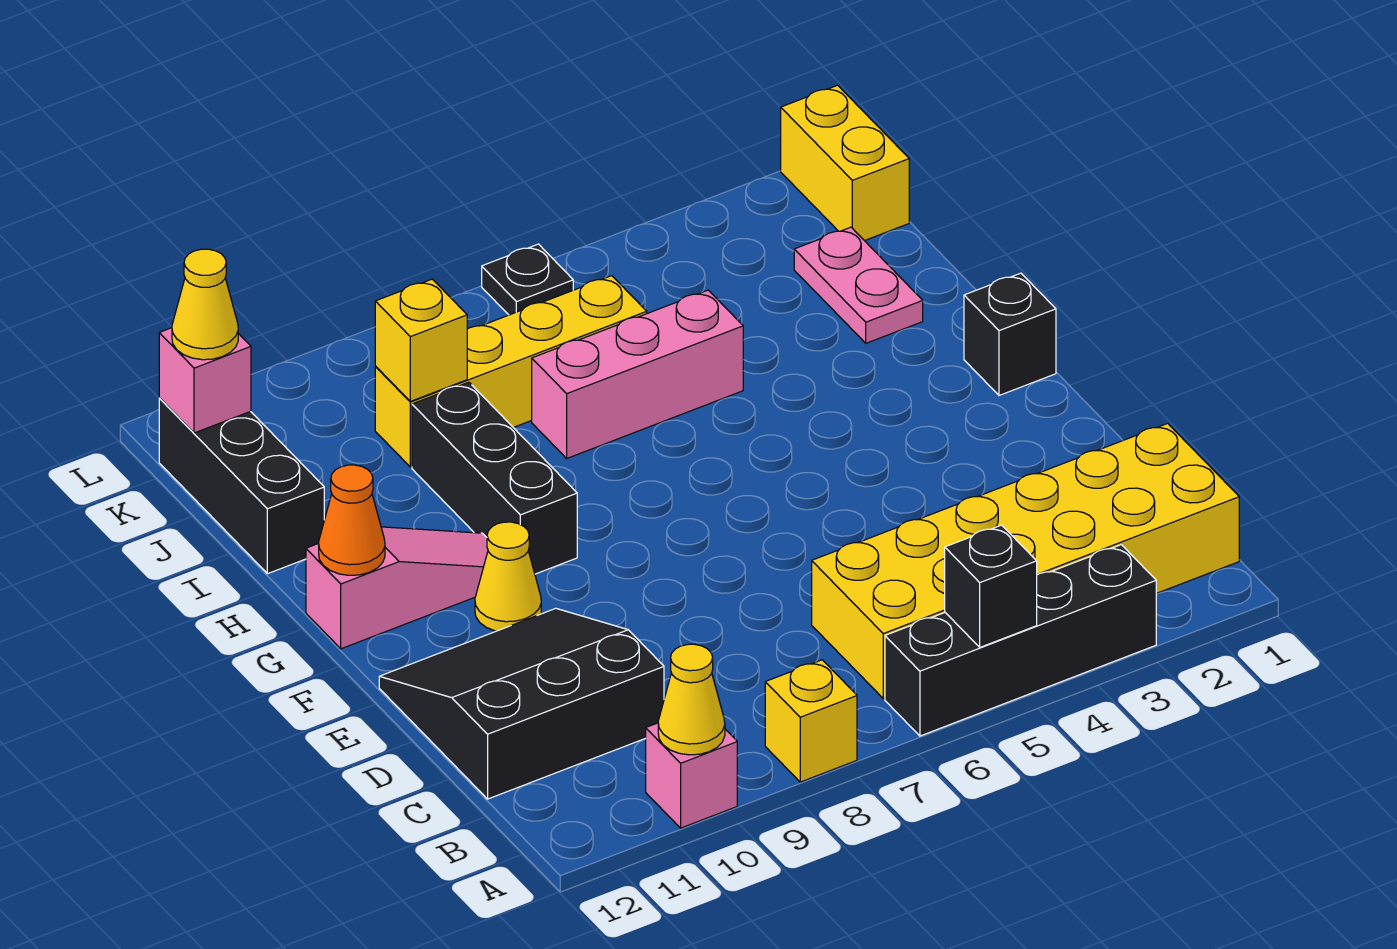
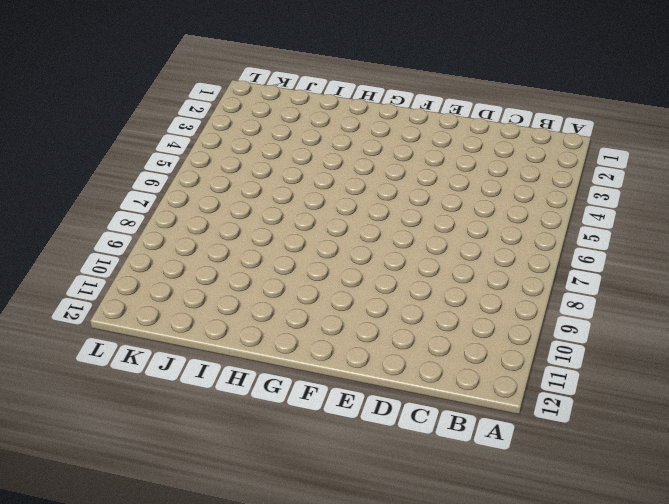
none -> black brick A3:A6 level 1
none -> yellow brick A8 level 1
none -> pink brick A10 level 1

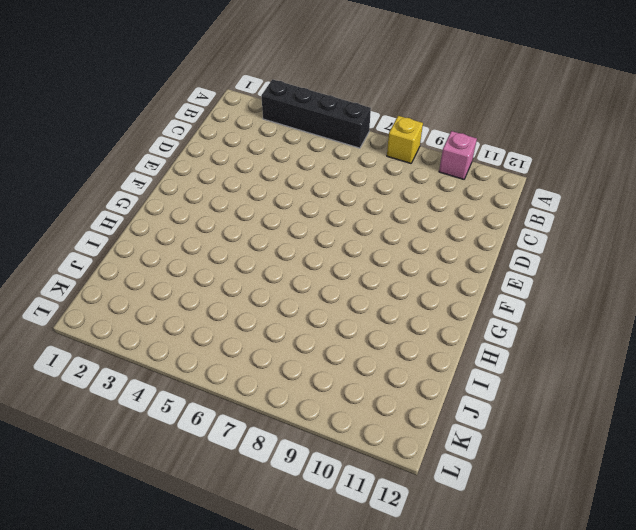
none -> yellow brick B1:C6 level 1
none -> black slope C10:E12 level 1 top C
none -> yellow cone F10 level 1

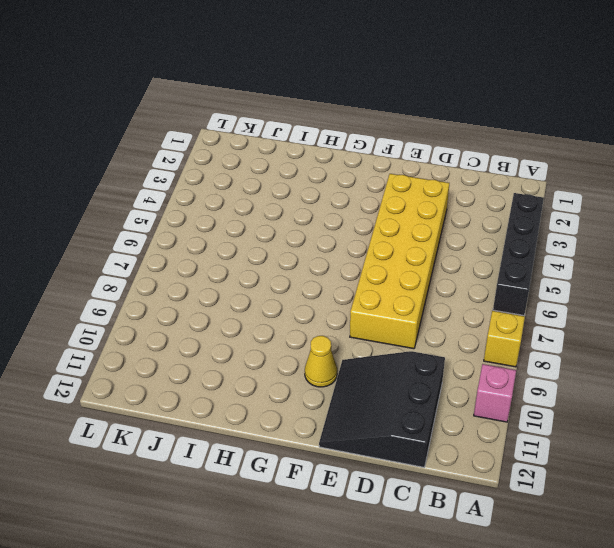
yellow brick D3:E8 level 1 -> yellow brick B1:C6 level 1
none -> black brick G1 level 1
none -> black brick G9:I9 level 1
none -> pink slope G10:G12 level 1 top 12

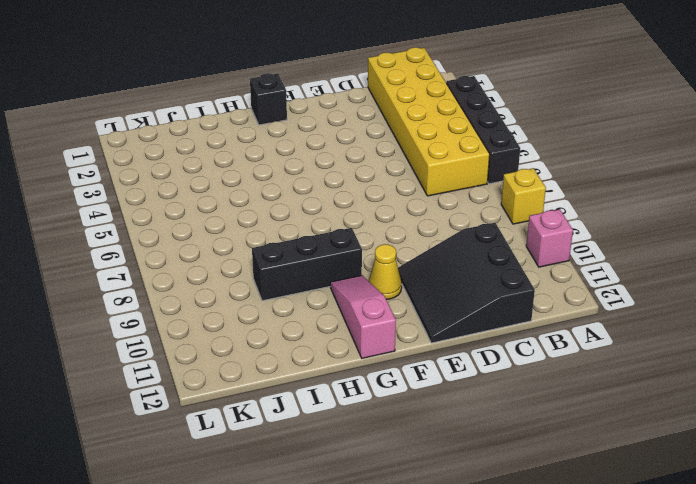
none -> pink plate I2:J2 level 1
none -> pink brick I5:I7 level 1
none -> black brick I12:K12 level 1

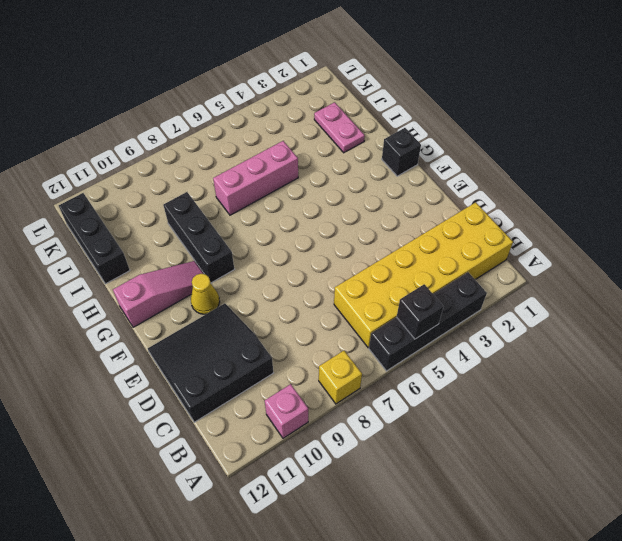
none -> yellow brick J6:J9 level 1
none -> yellow brick K1:L1 level 1
none -> black plate L6 level 1

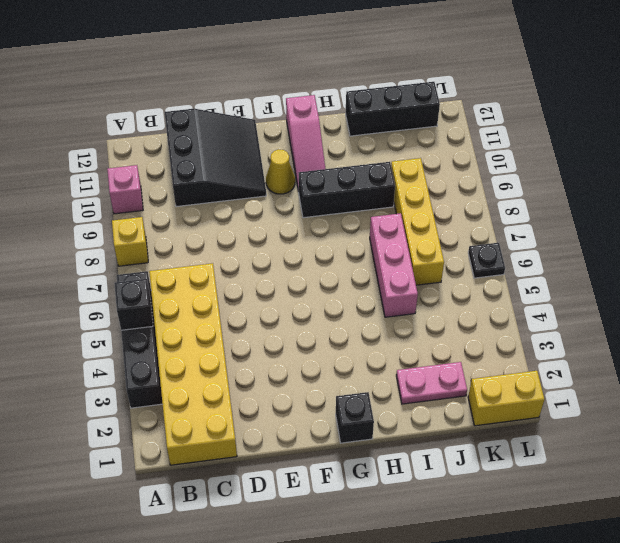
none -> yellow cone A10 level 2
none -> orange cone G12 level 2
none -> yellow brick J9 level 2

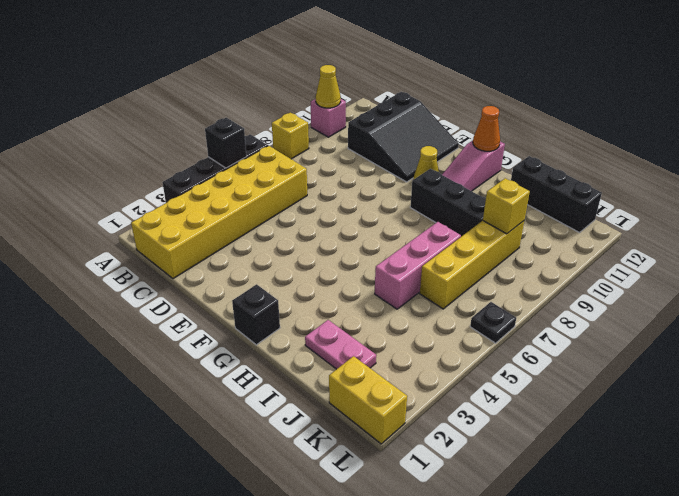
none -> pink brick K12 level 2
none -> yellow cone K12 level 3

